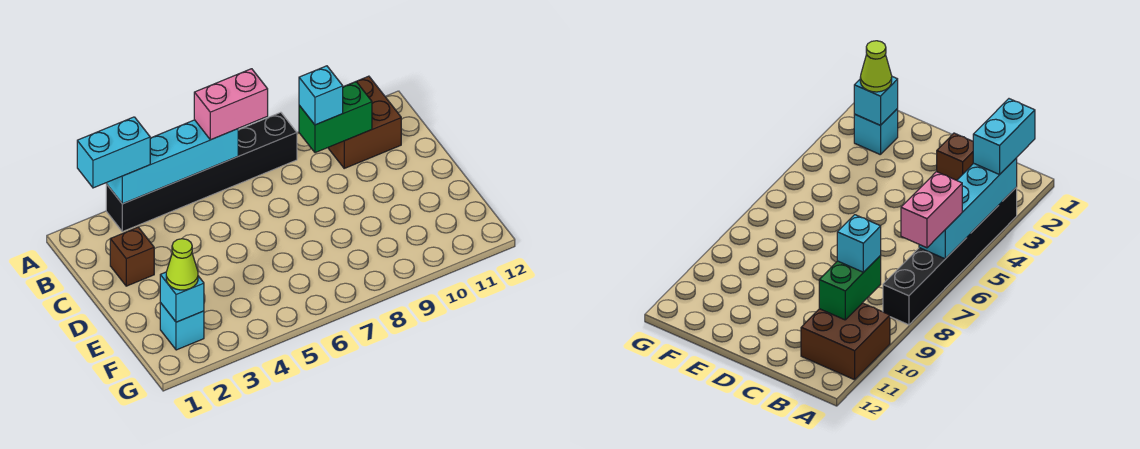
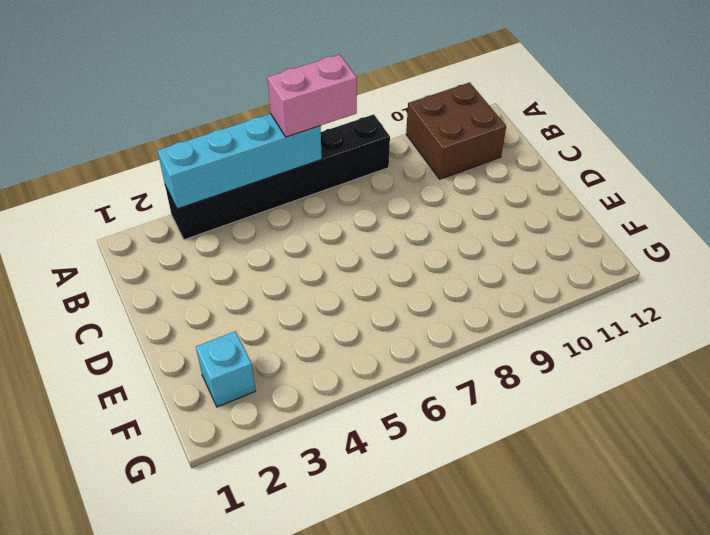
none -> brown brick C2 level 1
none -> green brick B9:B10 level 2

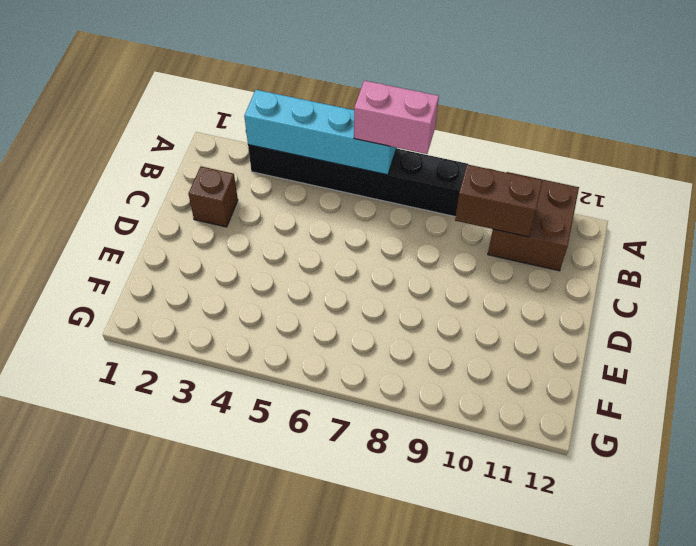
brown brick B9:B10 level 2 -> green brick B9:B10 level 2
none -> cyan brick F2 level 1
none -> cyan brick F2 level 2

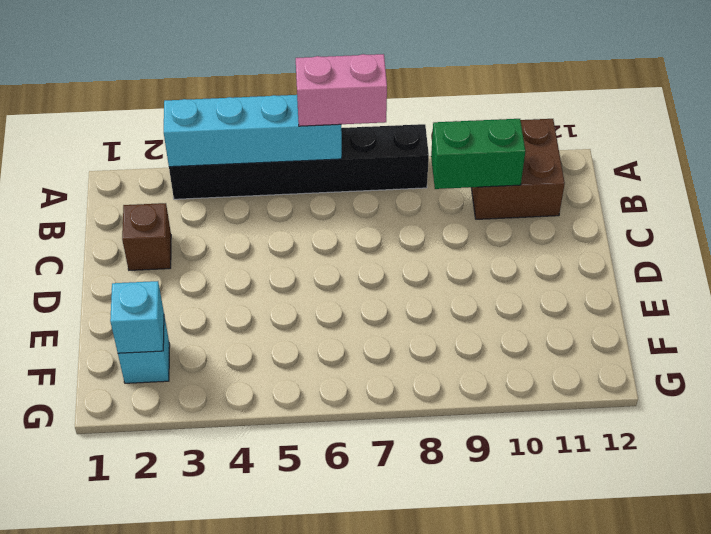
none -> cyan brick A2:A3 level 3
none -> cyan brick B9 level 3

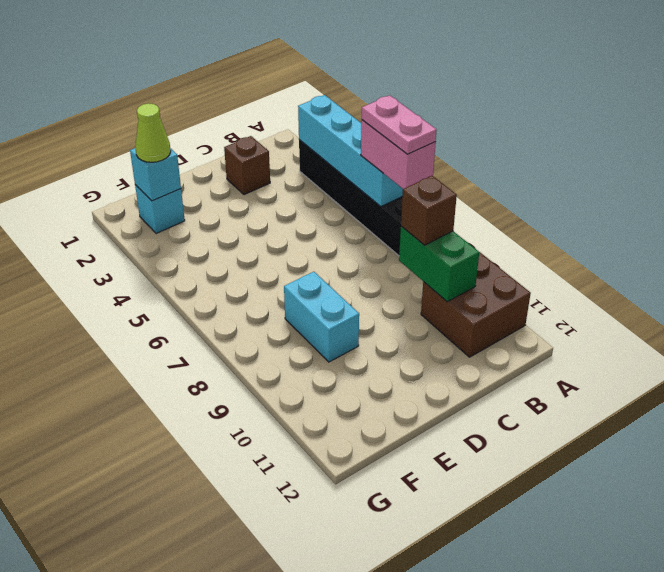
pink plate A6:A7 level 4 -> none
brown brick B9 level 3 -> cyan brick B9 level 3
cyan brick E8:E9 level 1 -> cyan brick A2:A3 level 3

